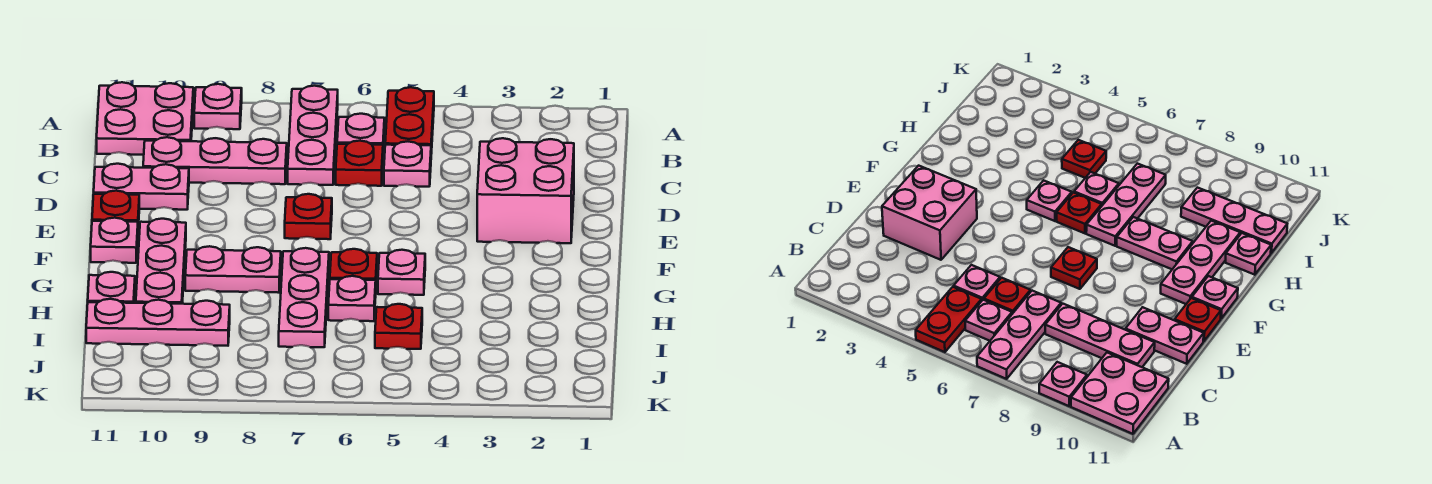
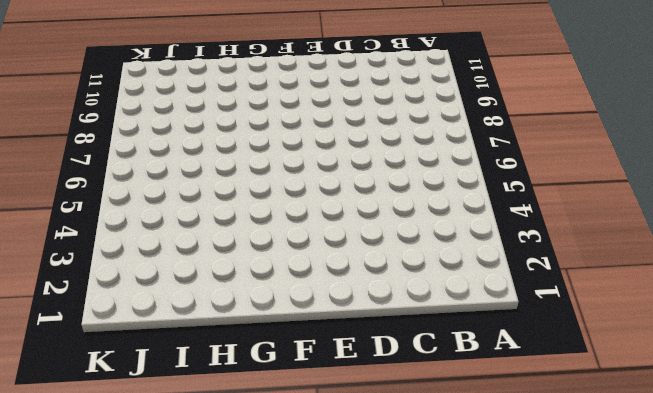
none -> red plate A5:B5 level 1
none -> pink plate A7:C7 level 1
none -> pink plate A9 level 1

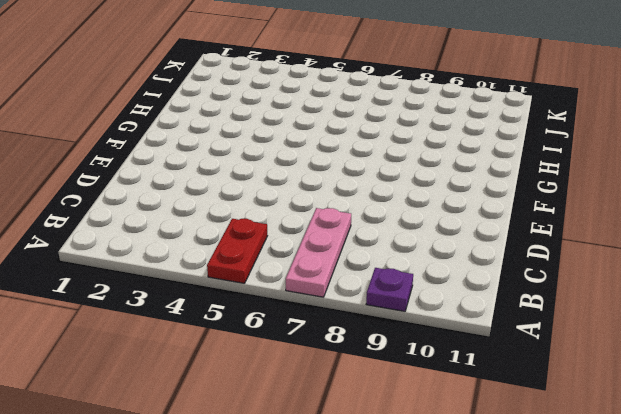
purple plate A9 level 1 -> pink plate A9 level 1
none -> pink plate A10:B11 level 1
none -> pink plate B6 level 1
none -> pink plate C5 level 1

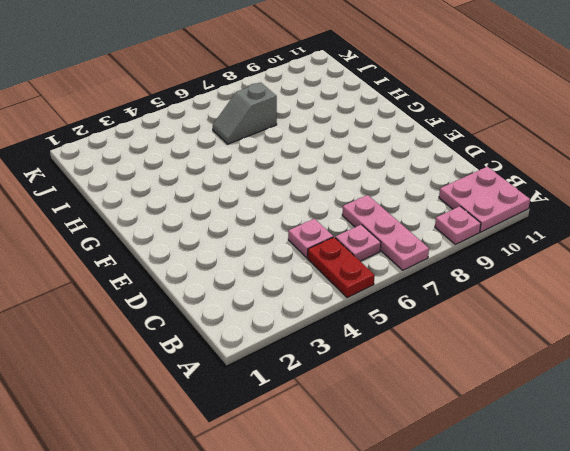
grey slope I6:I7 level 1 top 7 -> pink plate G7:I7 level 1
none -> red plate C6 level 1
none -> pink plate C8:C10 level 1
none -> pink brick D2:E3 level 1

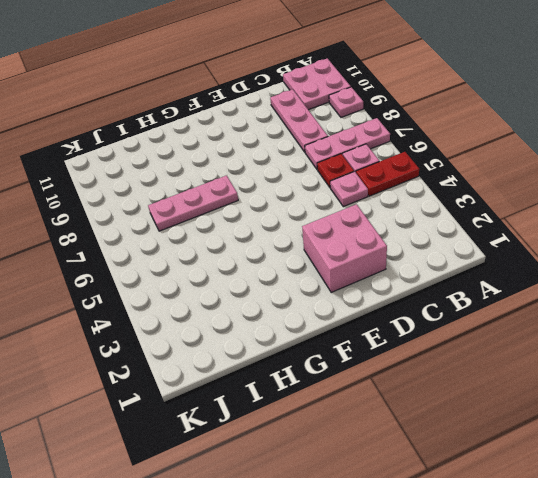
none -> pink plate D10:D11 level 1
none -> red plate E7 level 1
none -> red plate E11 level 1

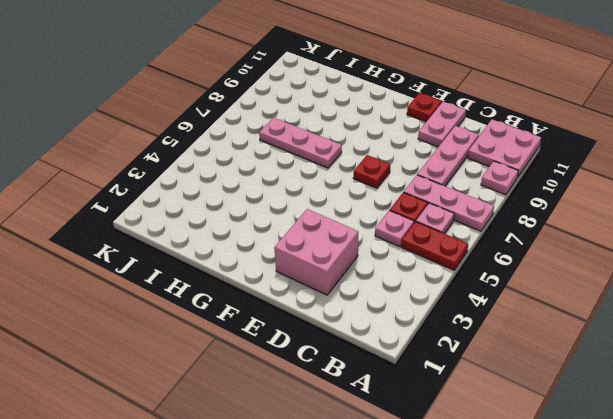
none -> pink plate F10:H10 level 1
none -> pink plate F11 level 1
none -> pink plate G5 level 1

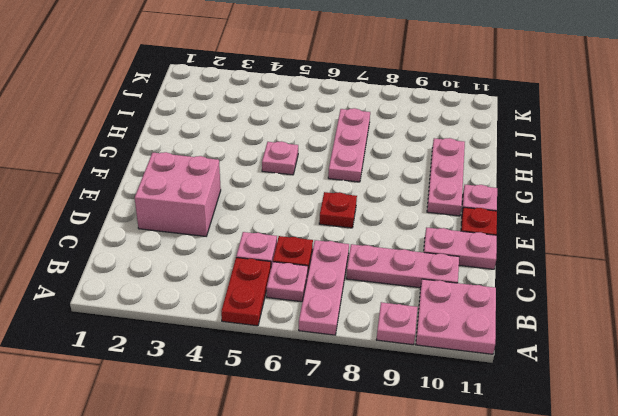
none -> red plate G6 level 1
none -> pink plate G8:G9 level 1
none -> pink plate H6 level 1

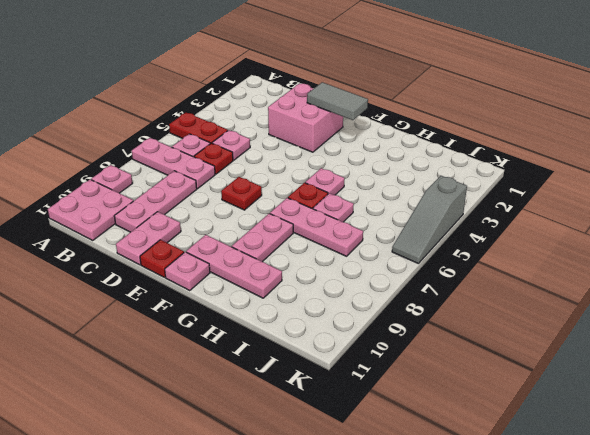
grey tile E2:F2 level 2 -> none
grey slope K4:K6 level 1 top 4 -> none
none -> pink plate H11 level 1
none -> red plate I5 level 1
none -> pink plate I9:I11 level 1

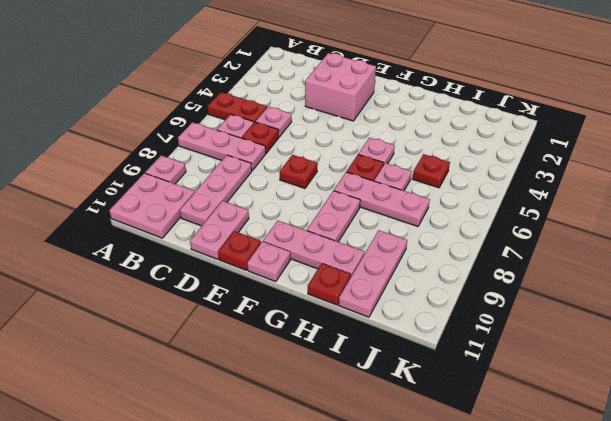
red plate H11 level 1 -> pink plate H11 level 1

